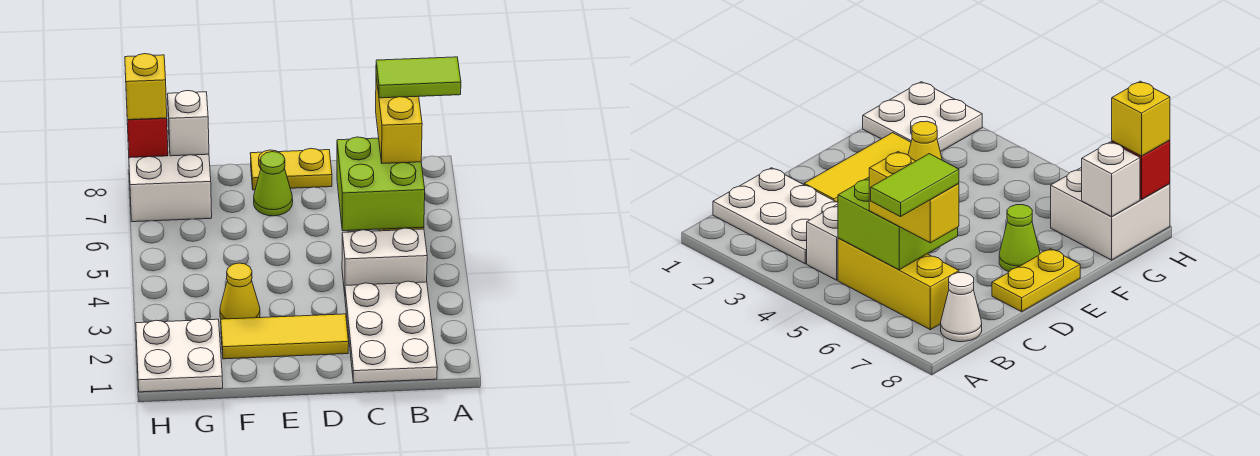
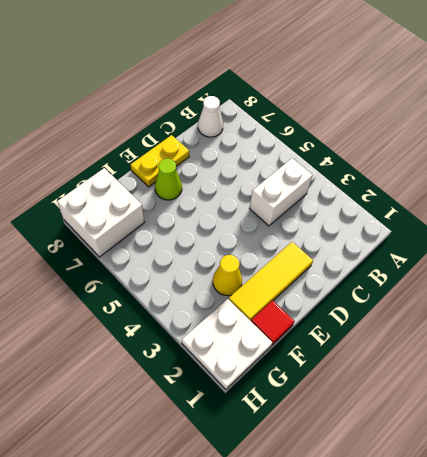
red tile F1 level 1 -> none
none -> white plate B1:C3 level 1
none -> yellow brick B5:B7 level 1
none -> lime brick B5:C6 level 2

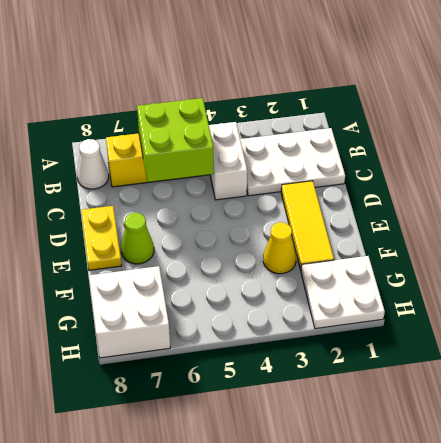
none -> white brick G8 level 2
none -> red brick H8 level 2
none -> yellow brick B6:B7 level 3

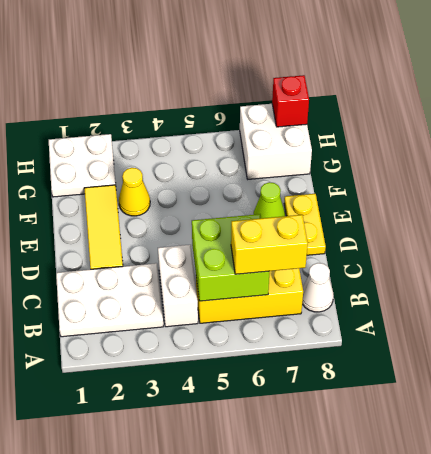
none -> white brick G8 level 2
none -> yellow brick H8 level 3
none -> lime tile A7:B7 level 4

